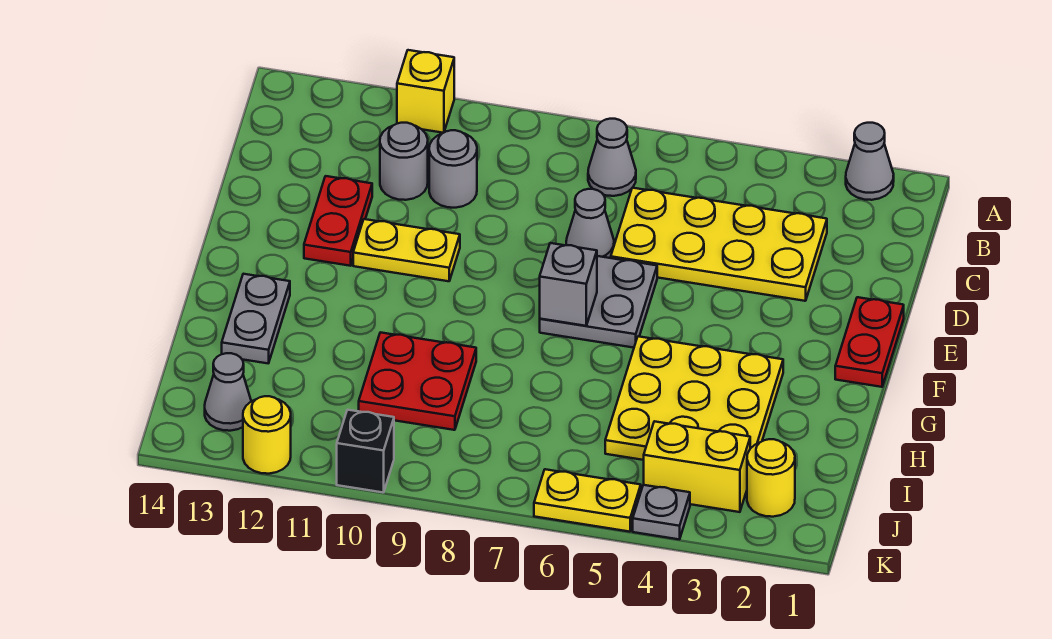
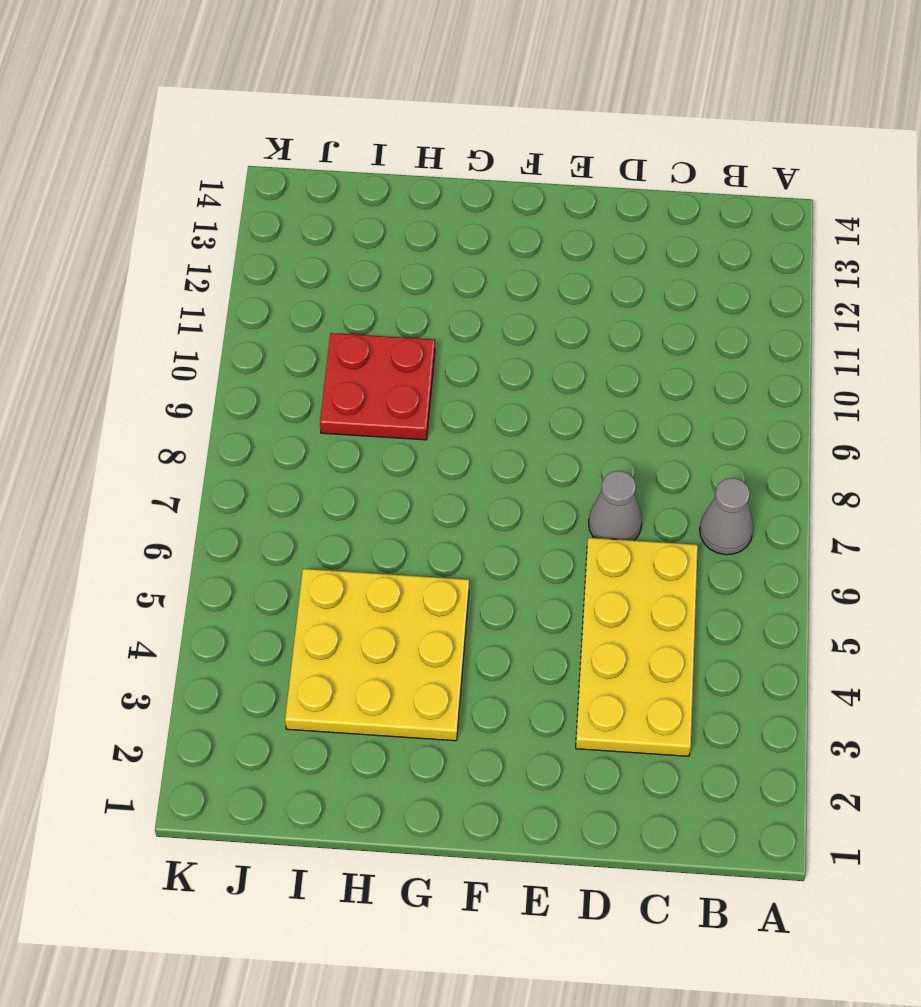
none -> grey cone A2 level 1
none -> yellow brick A11 level 1
none -> grey round brick C10 level 1

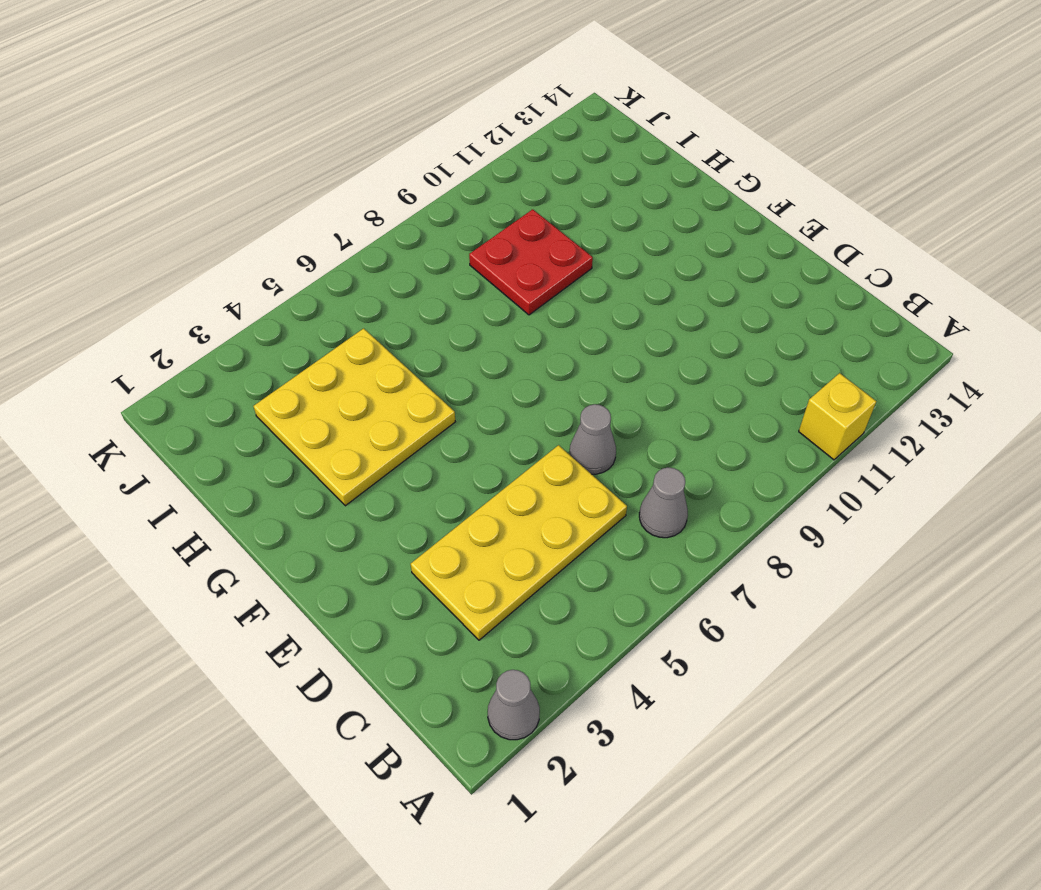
none -> grey round brick C10 level 1
none -> grey round brick C11 level 1
none -> red plate D12:E12 level 1

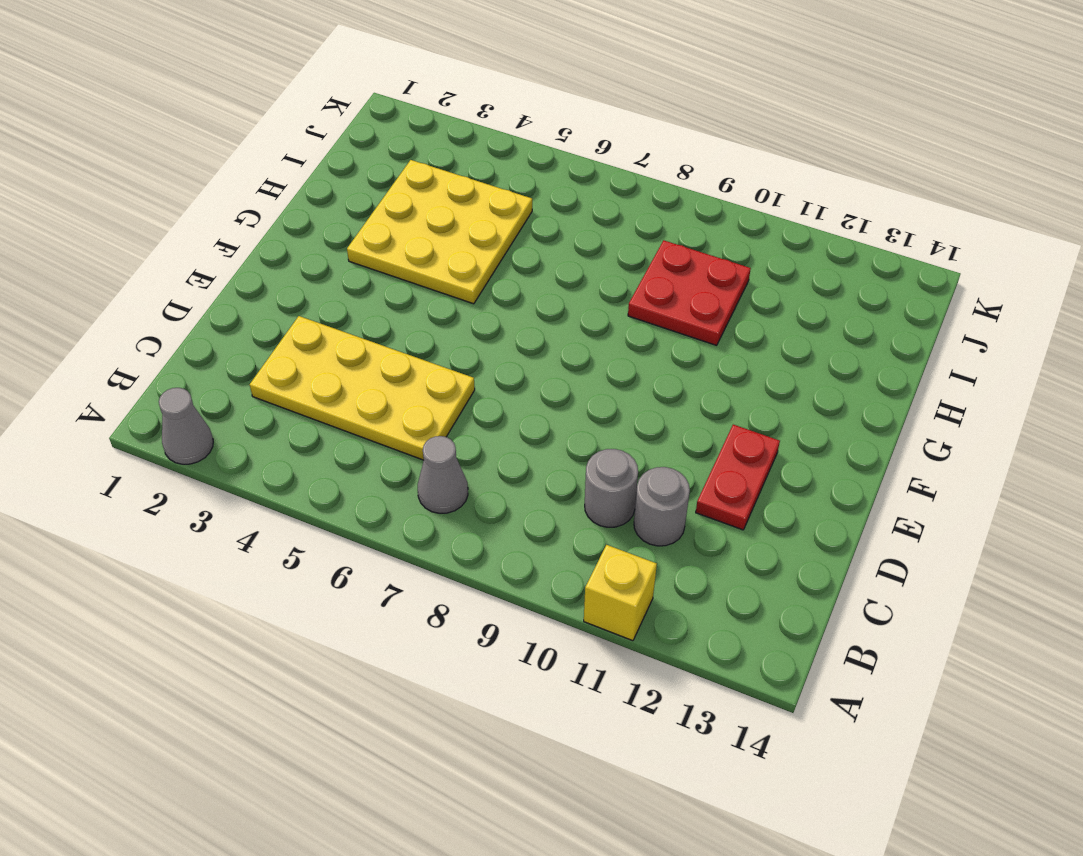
none -> grey cone D7 level 1
none -> red plate E1:F1 level 1
none -> grey plate E6:F7 level 1

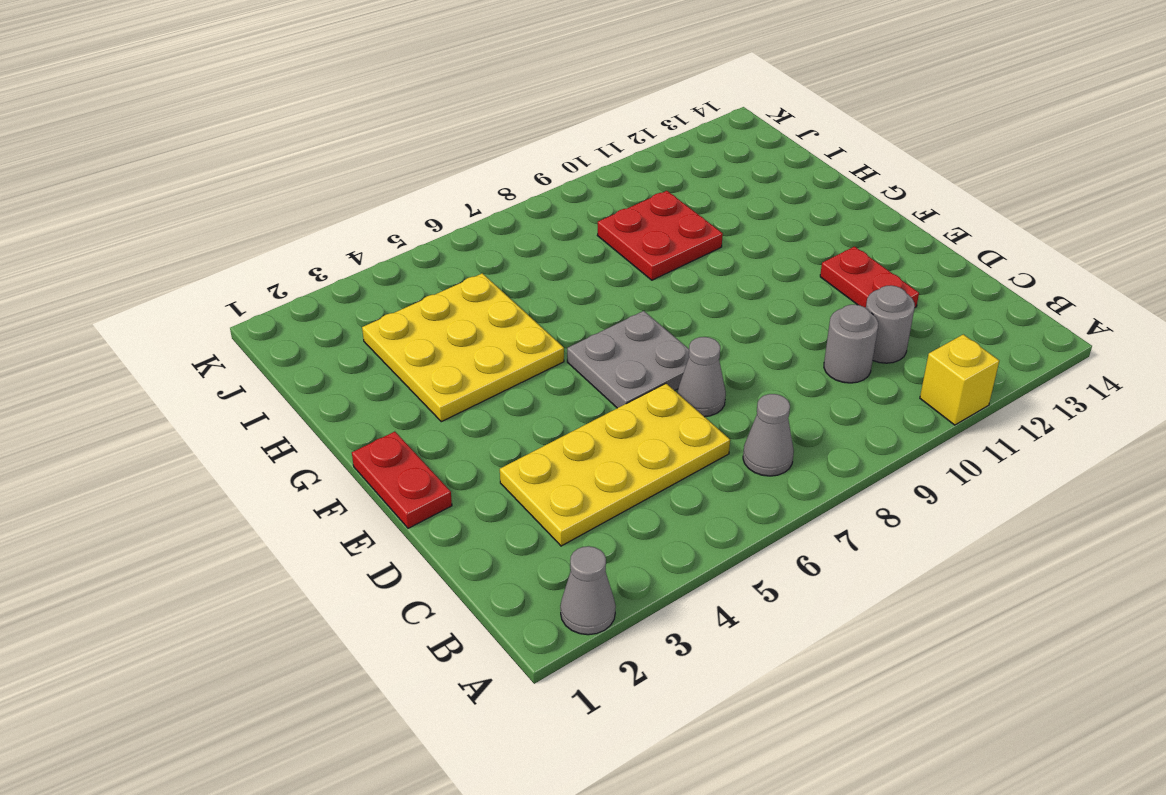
none -> yellow plate E10:E11 level 1
none -> grey plate G13:H13 level 1
none -> yellow round brick J2 level 1

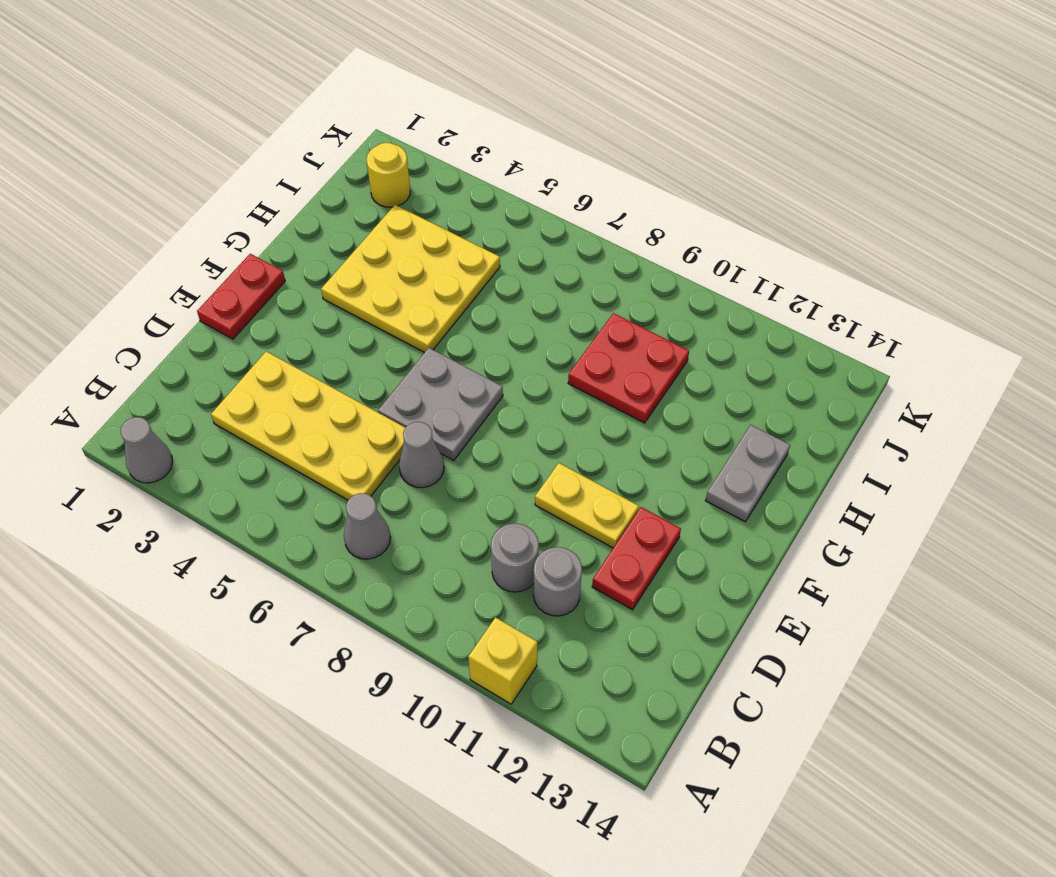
none -> yellow brick J3:J4 level 1
none -> grey cone J13 level 1
none -> grey plate K4 level 1

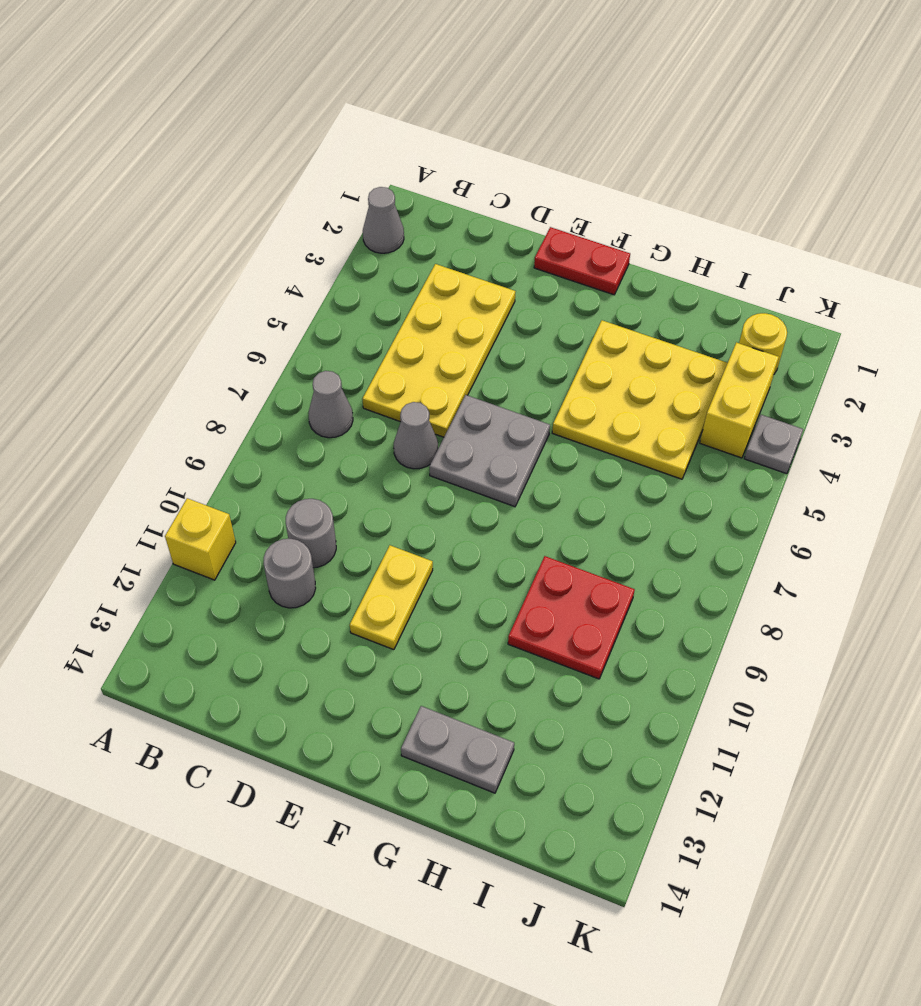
none -> red plate D12:E12 level 1
none -> grey cone J13 level 1
none -> yellow plate K5:K6 level 1

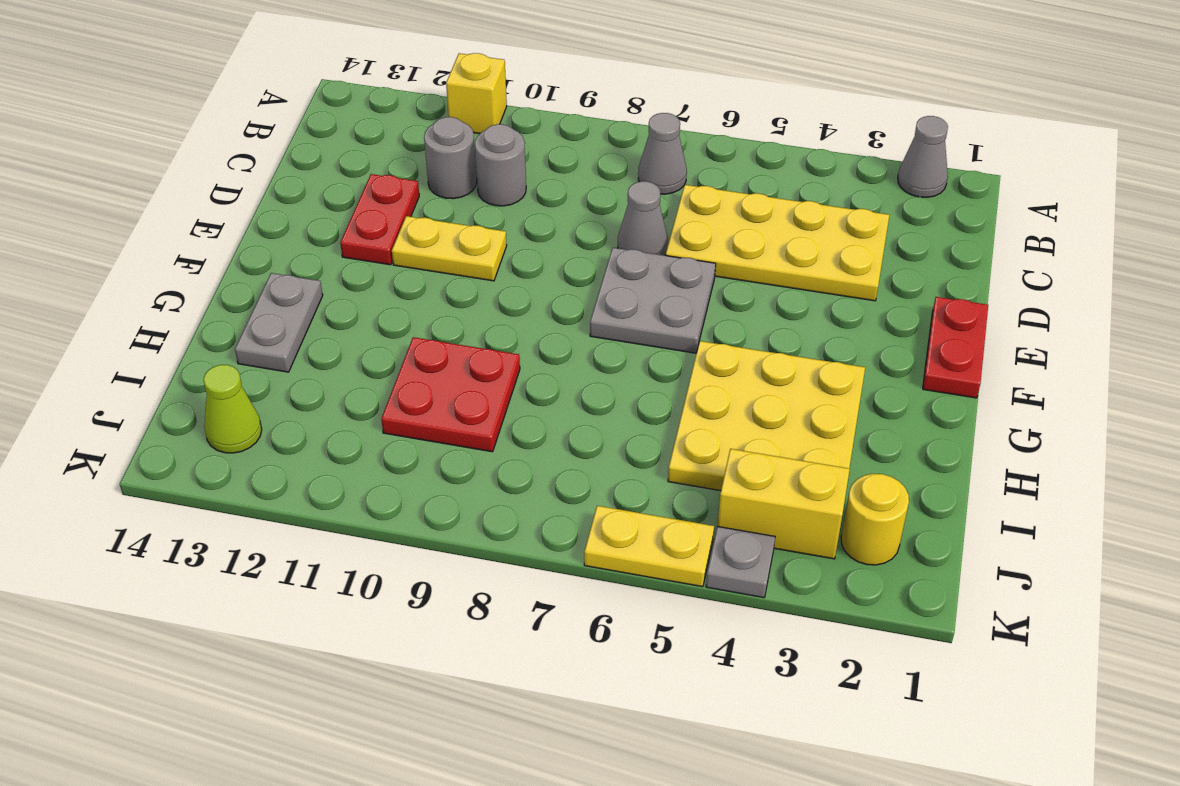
lime cone J13 level 1 -> grey cone J13 level 1
none -> black brick K10 level 1
none -> yellow round brick K12 level 1
none -> grey brick F7 level 2

